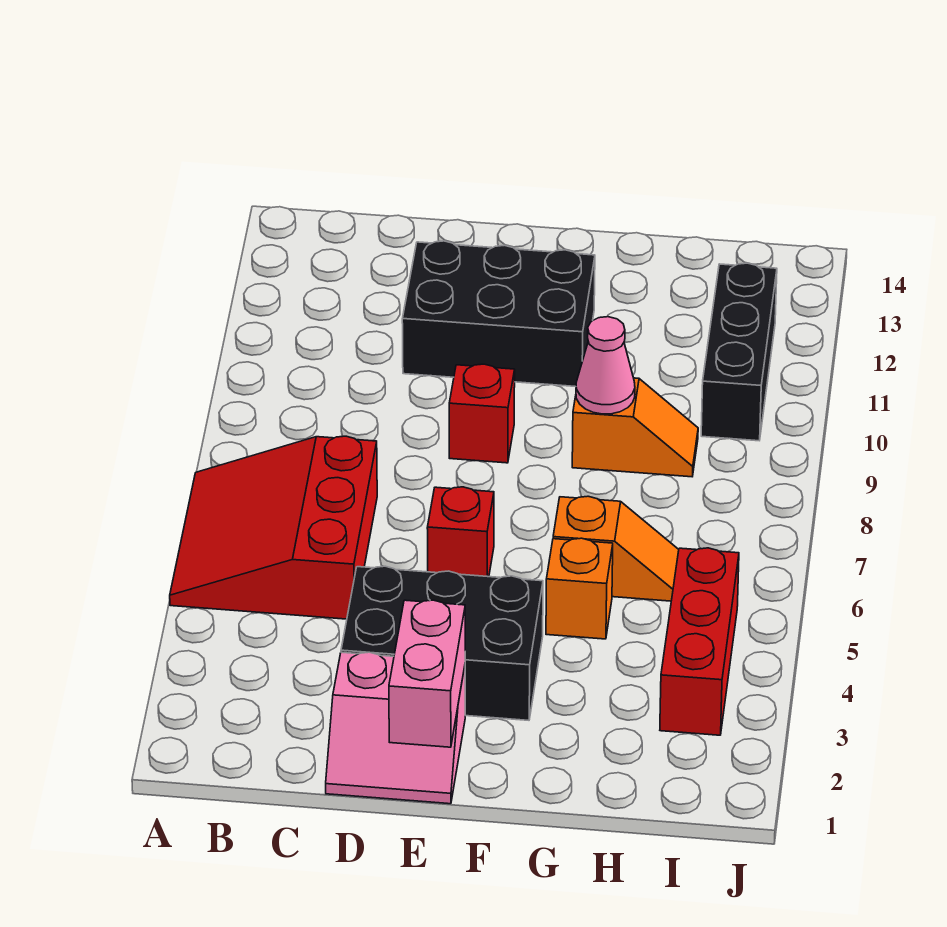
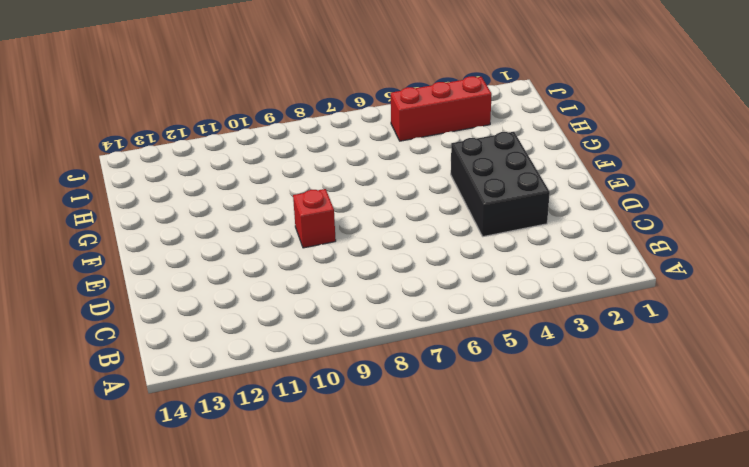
none -> red slope A5:C7 level 1 top C
none -> pink slope D1:E2 level 1 top 2
none -> black brick D11:F12 level 1

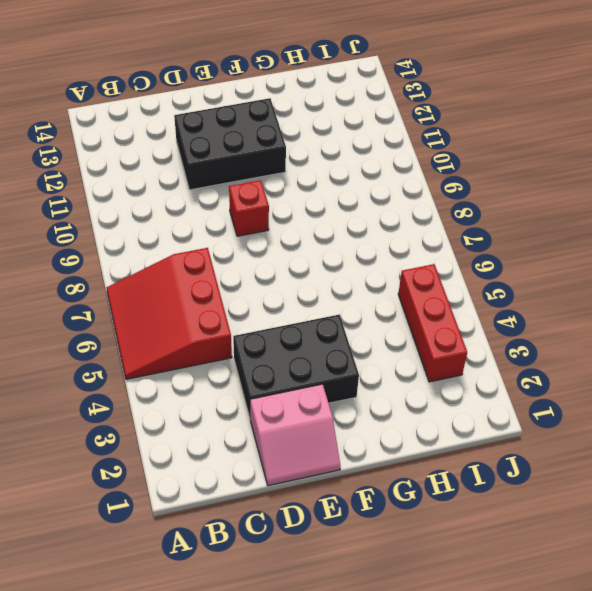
none -> red brick E6 level 1
none -> orange brick G5 level 1
none -> orange slope G6:H6 level 1 top G

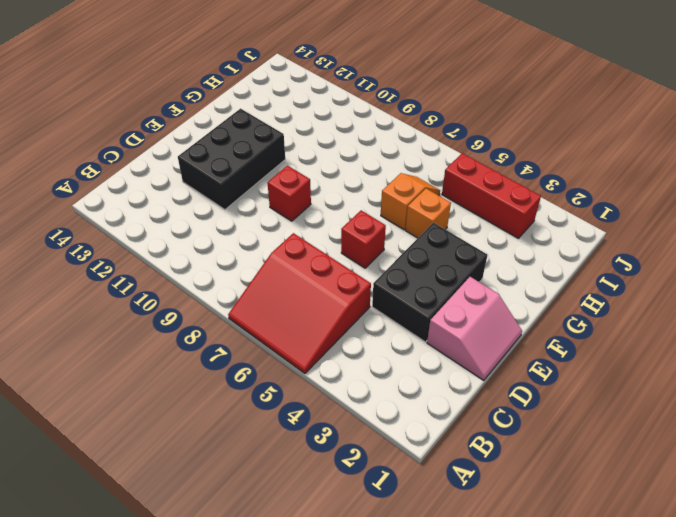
none -> orange slope G9:H9 level 1 top G
none -> black brick I10:I12 level 1
none -> pink brick E1:E2 level 2

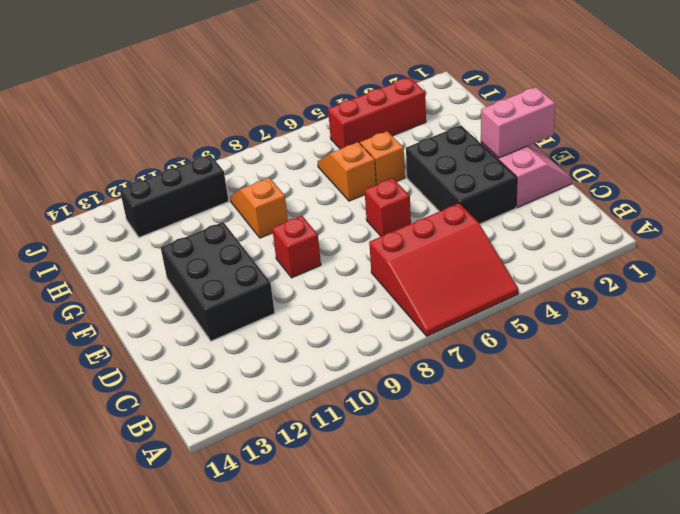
none -> pink cone G9 level 2

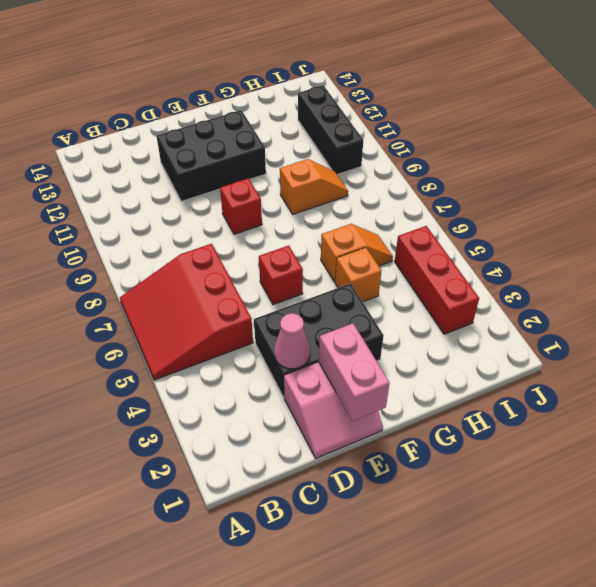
pink cone D3 level 2 -> pink cone G9 level 2

